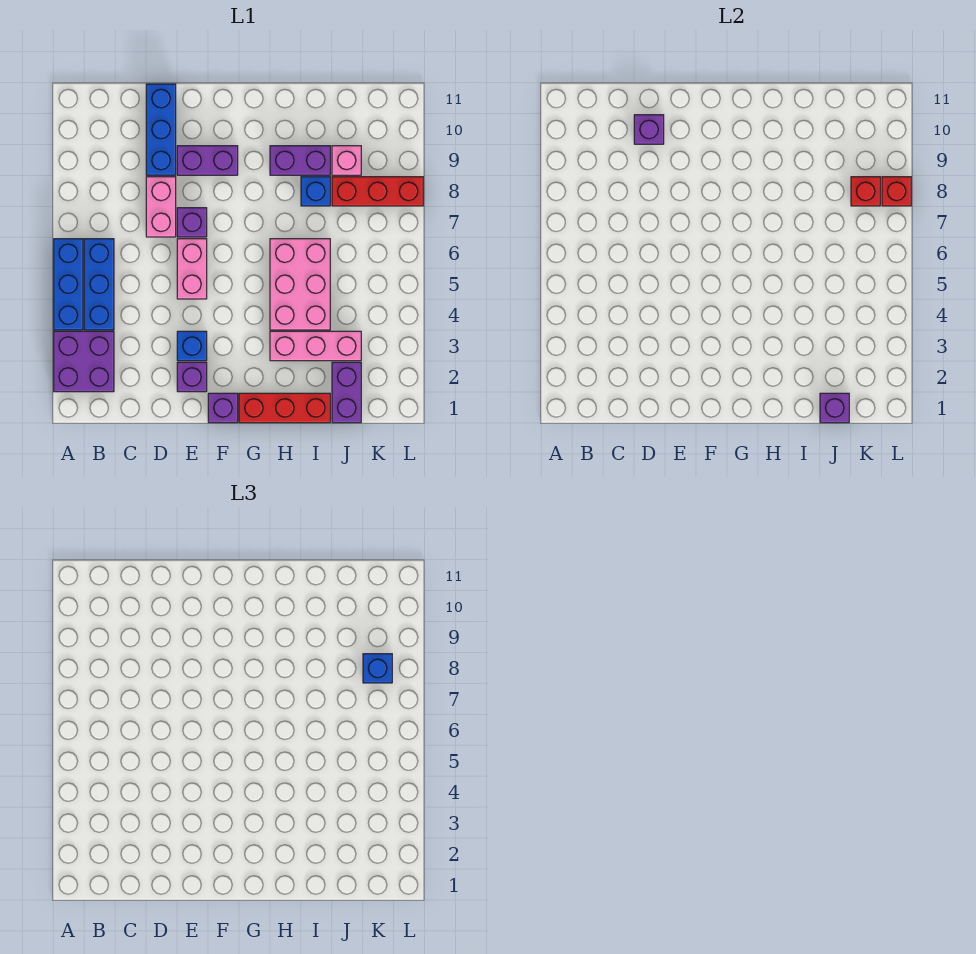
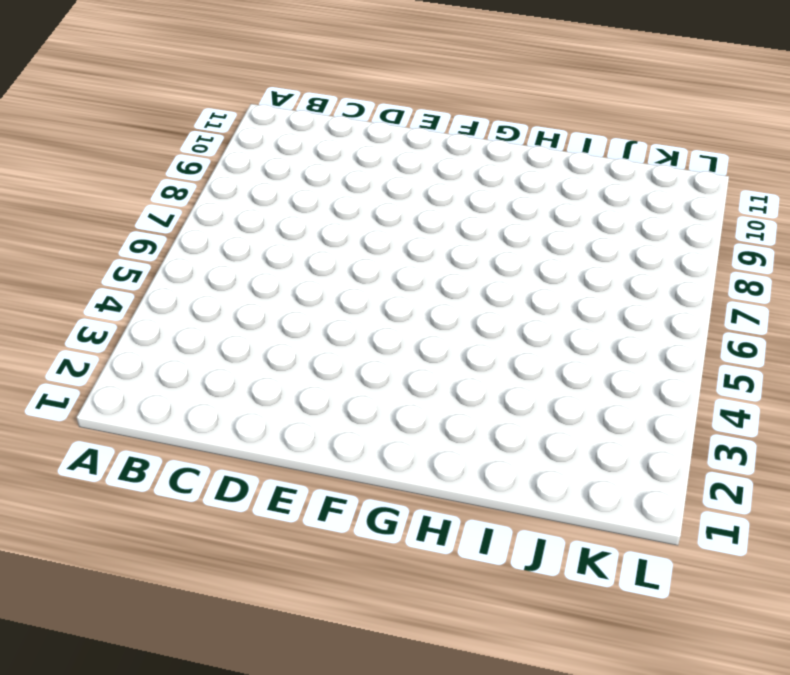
none -> purple brick A2:B3 level 1
none -> blue brick A4:A6 level 1
none -> blue brick B4:B6 level 1

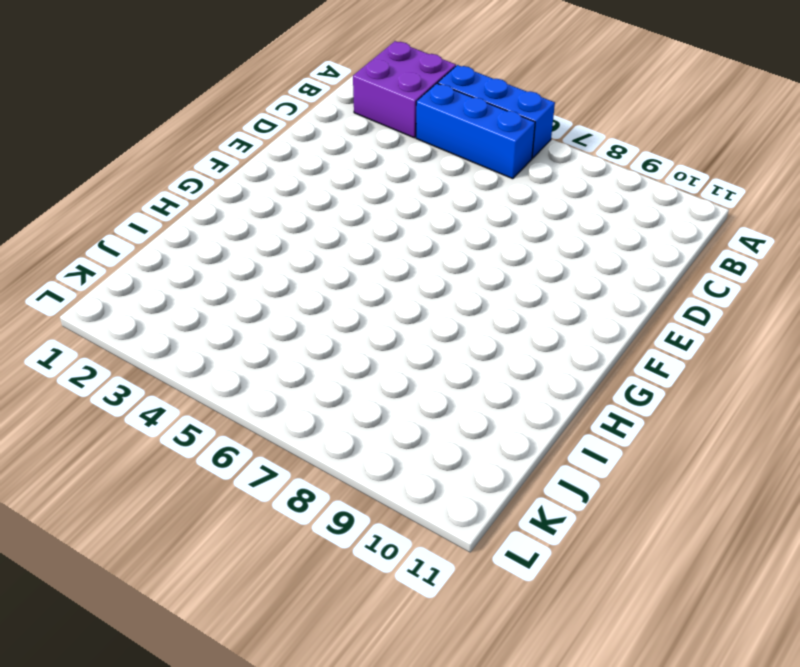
none -> pink brick D7:D8 level 1
none -> blue brick D9:D11 level 1
none -> purple brick E2 level 1

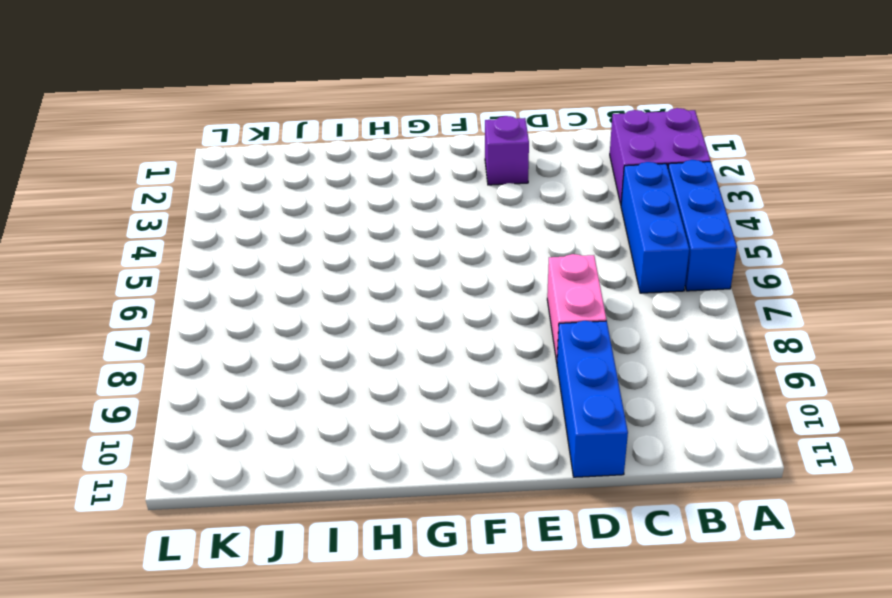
none -> blue brick E3 level 1
none -> pink brick E5:E6 level 1
none -> purple brick E7 level 1

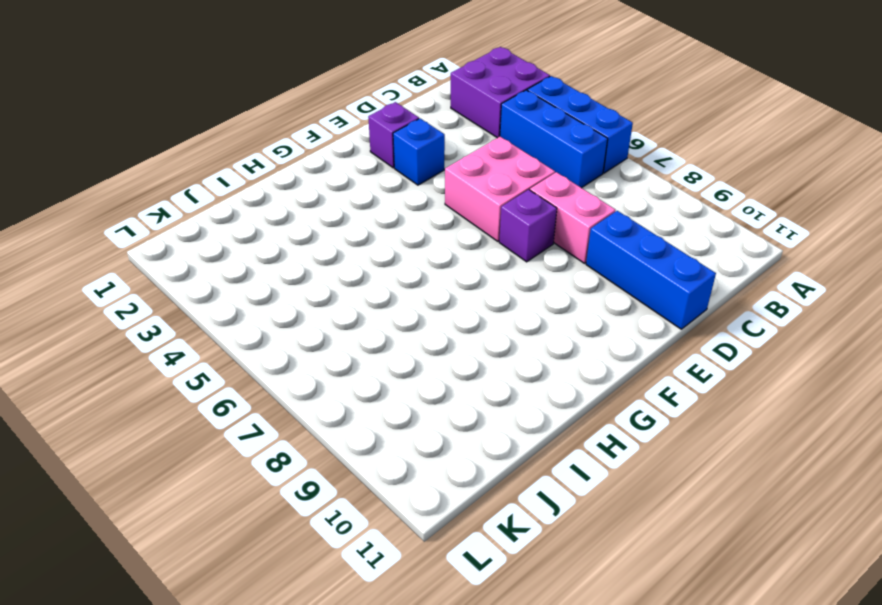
pink brick D5:E6 level 1 -> pink brick E5:E6 level 1
none -> purple brick E9:F9 level 1
none -> purple brick F1 level 1
none -> red brick G1:I1 level 1

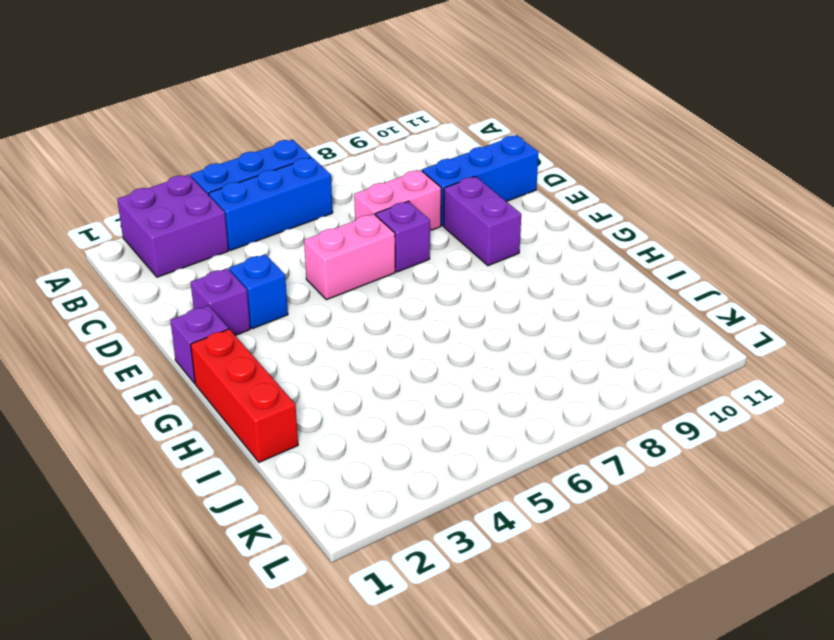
none -> pink brick H3:J3 level 1
none -> pink brick H4:I6 level 1
none -> purple brick H9:I9 level 1

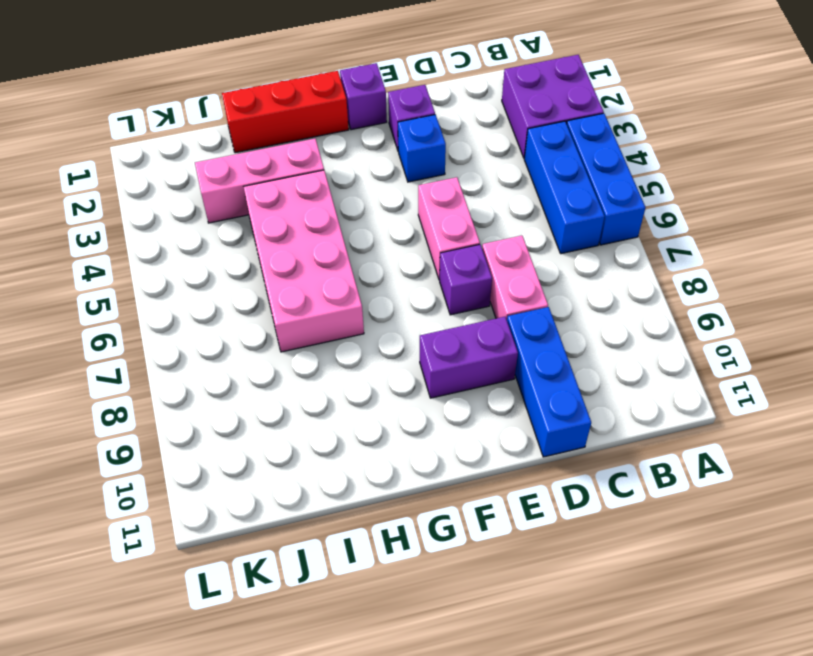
pink brick H4:I7 level 1 -> pink brick H4:I6 level 1
none -> purple brick H9:I9 level 1
none -> blue brick I8 level 1
none -> purple brick J1:J2 level 1

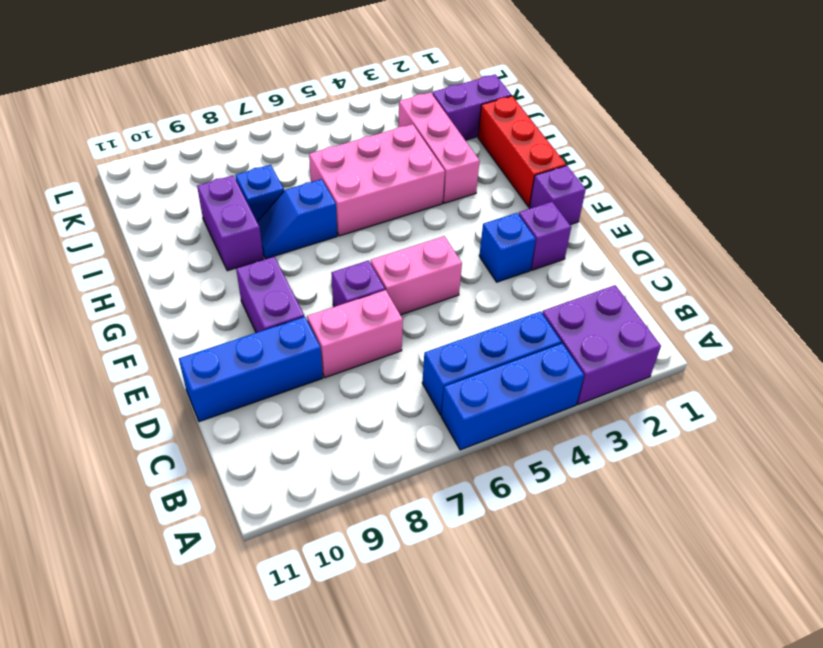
blue slope H7:H8 level 1 top 7 -> none
none -> red brick J8:L8 level 1
none -> pink brick J9 level 1
none -> purple brick D10 level 2

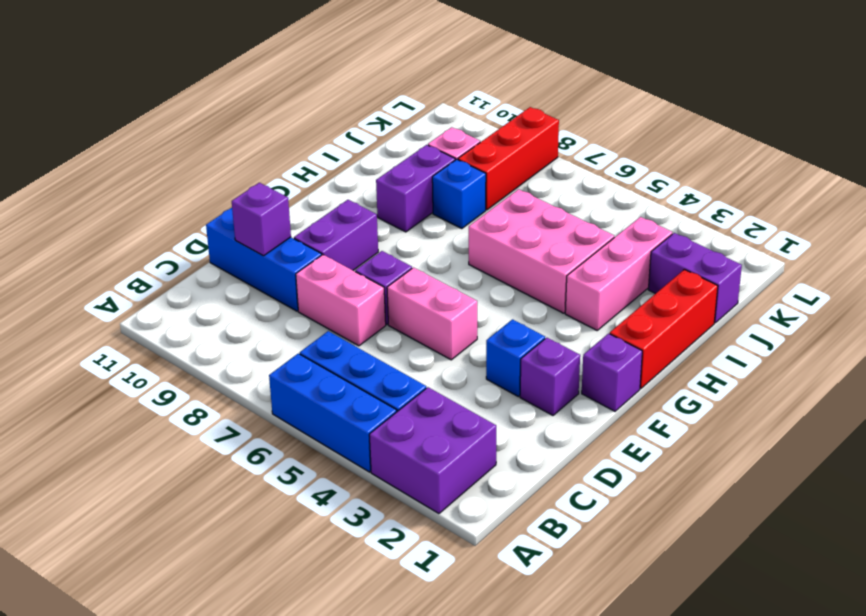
none -> purple brick J1 level 2
none -> red brick K8 level 2
none -> red brick L8 level 2

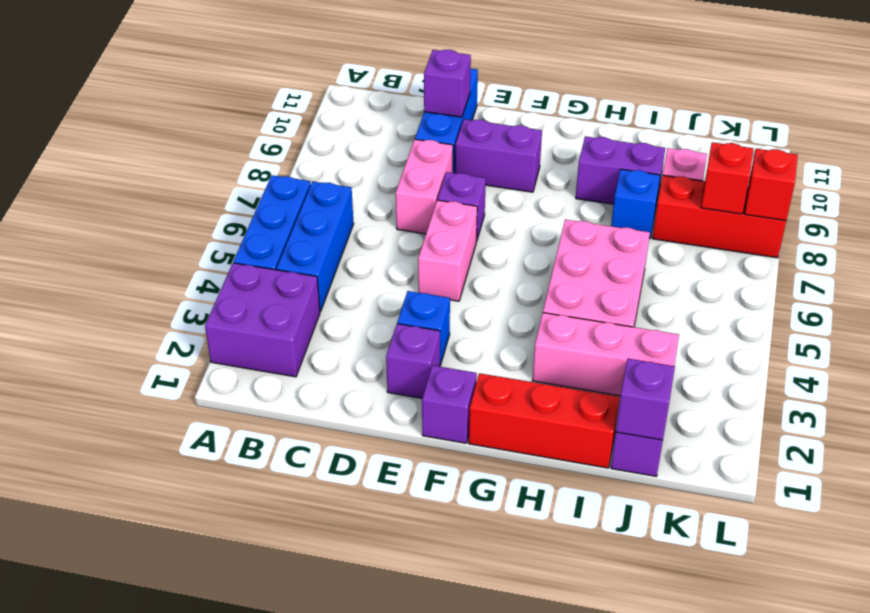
none -> blue brick K8 level 3

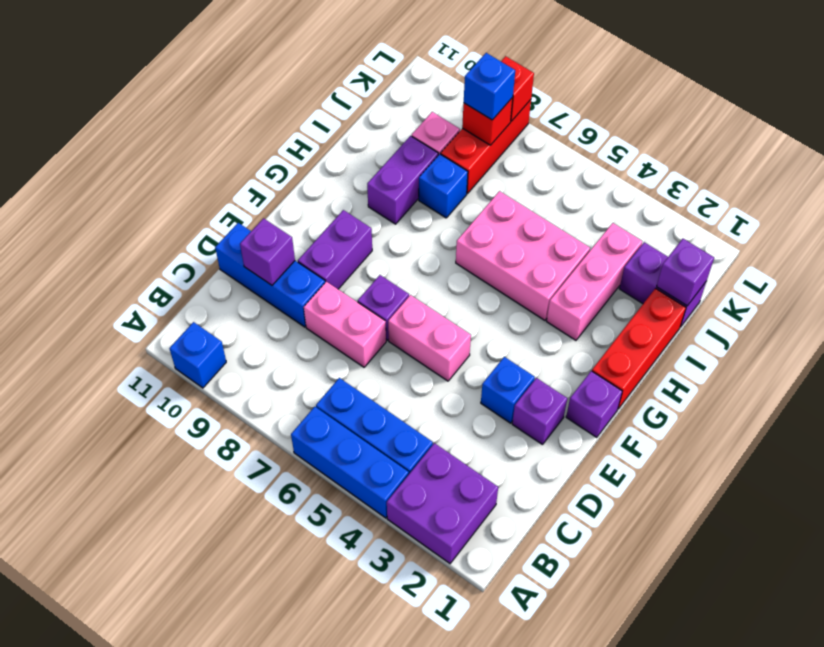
blue brick A10 level 1 -> none

